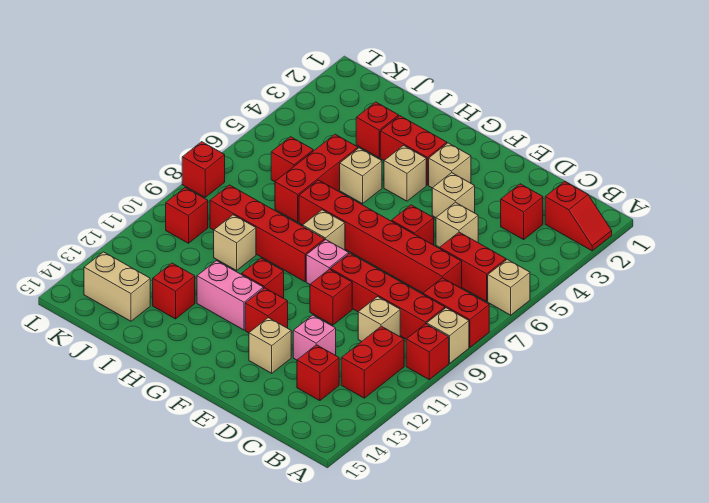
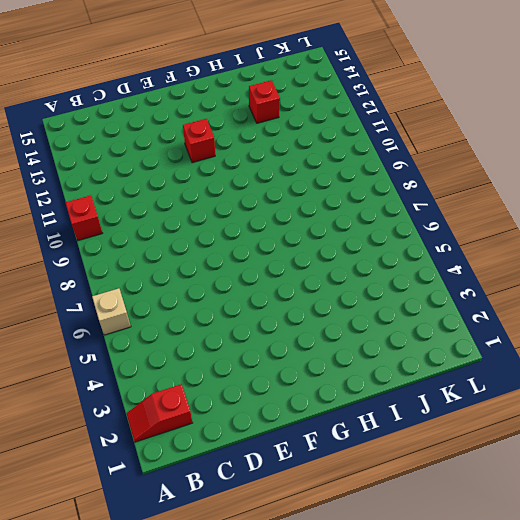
none -> red brick A8:B8 level 1
none -> tan brick A9 level 1
none -> red brick B6:C6 level 1
none -> red brick B9:E9 level 1

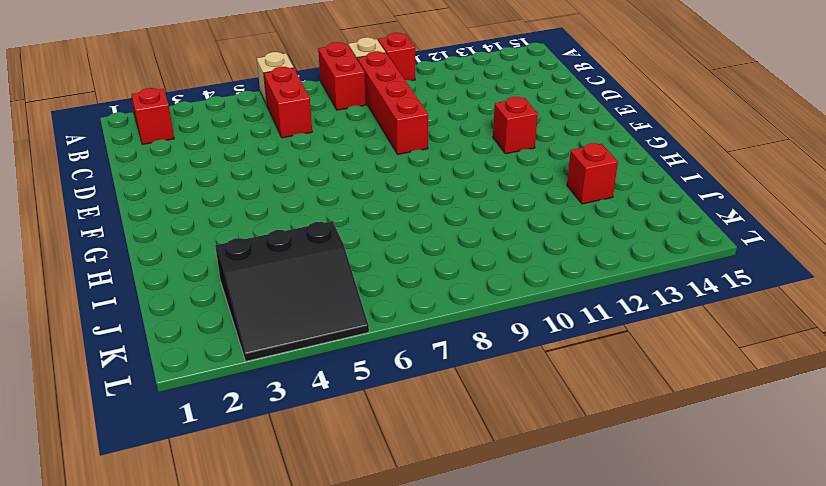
black slope J3:L5 level 1 top J -> none
none -> red brick B11:B12 level 1
none -> red brick C3 level 1
none -> red brick C7:H7 level 1
none -> tan brick C10 level 1

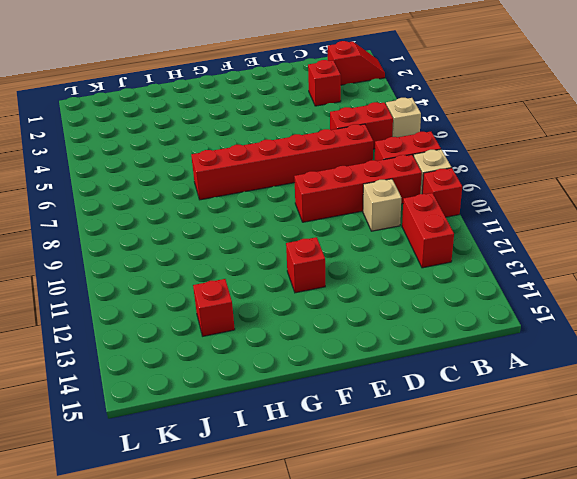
none -> red brick C13 level 1
none -> tan brick D5 level 1
none -> pink brick D12 level 1
none -> tan brick E4 level 1

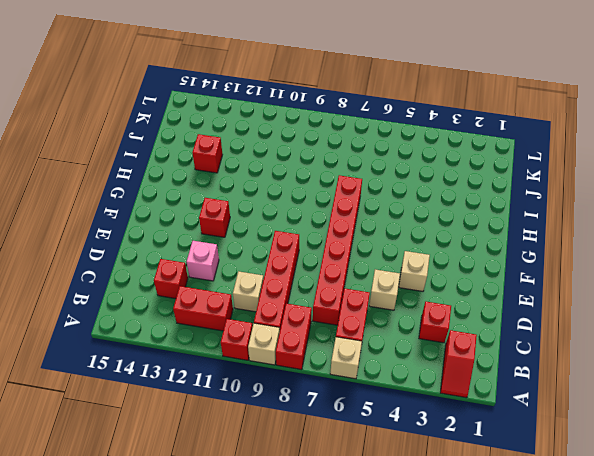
none -> red brick E6 level 1
none -> red brick E10 level 1
none -> tan brick E13 level 1
none -> tan brick F3 level 1

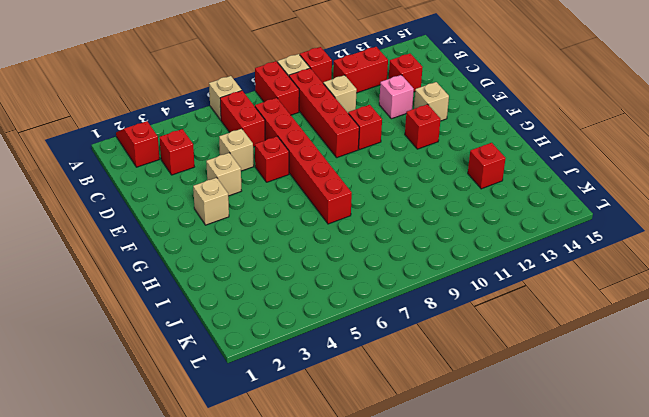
none -> pink brick F9 level 1
none -> red brick G3:H3 level 1
none -> tan brick G4 level 1
none -> tan brick G8 level 1

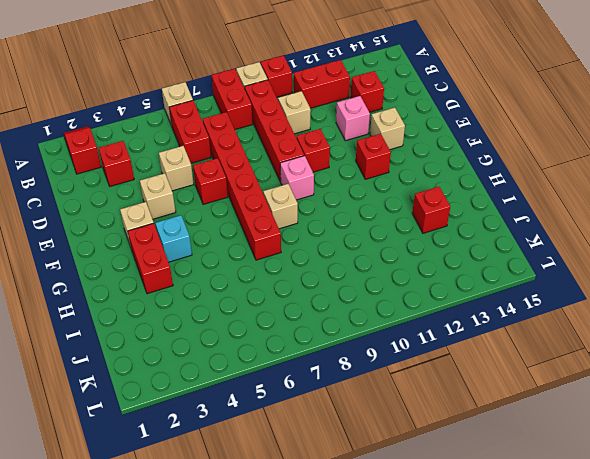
cyan brick G4 level 1 -> tan brick G4 level 1
none -> red brick G9:J9 level 1
none -> red brick G11 level 1
none -> pink brick G12:H12 level 1
none -> tan brick H5 level 1

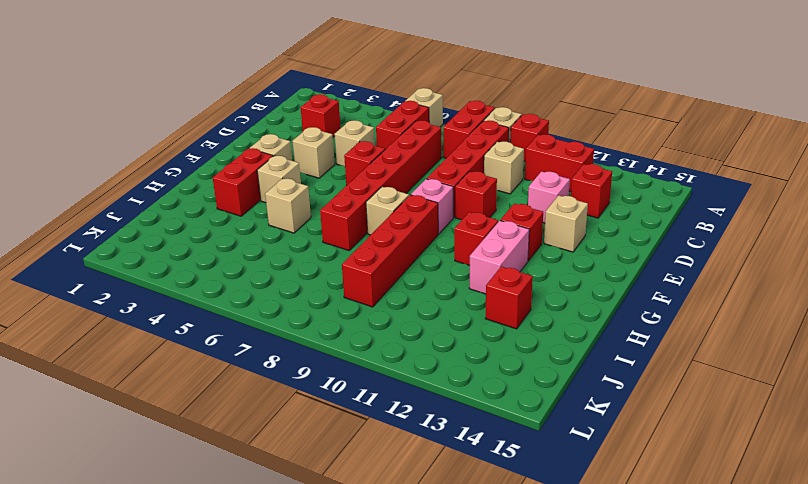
none -> red slope A2:B2 level 1 top B
none -> red brick I3 level 1
none -> red brick I5:I7 level 1
none -> tan brick I10 level 1

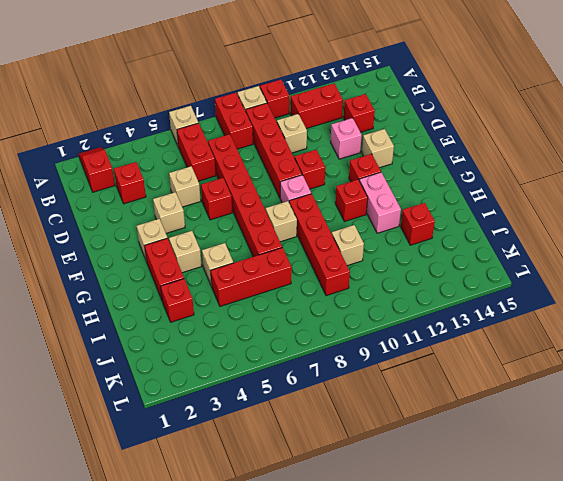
none -> red brick J6 level 1
none -> tan brick J14:K14 level 1
none -> red brick K10 level 1
none -> red brick L8 level 1

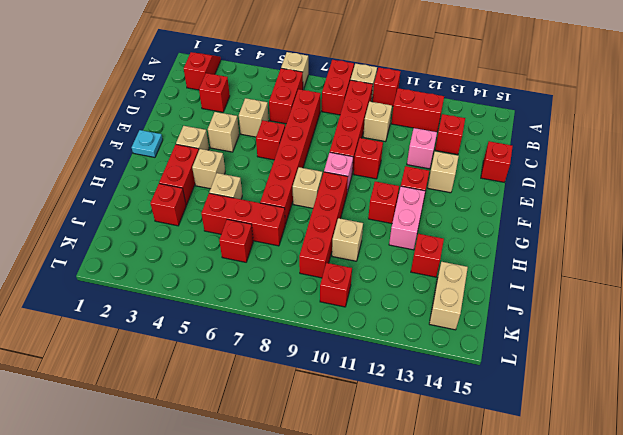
red brick D15 level 1 -> red brick L8 level 1
cyan plate F1 level 1 -> none

